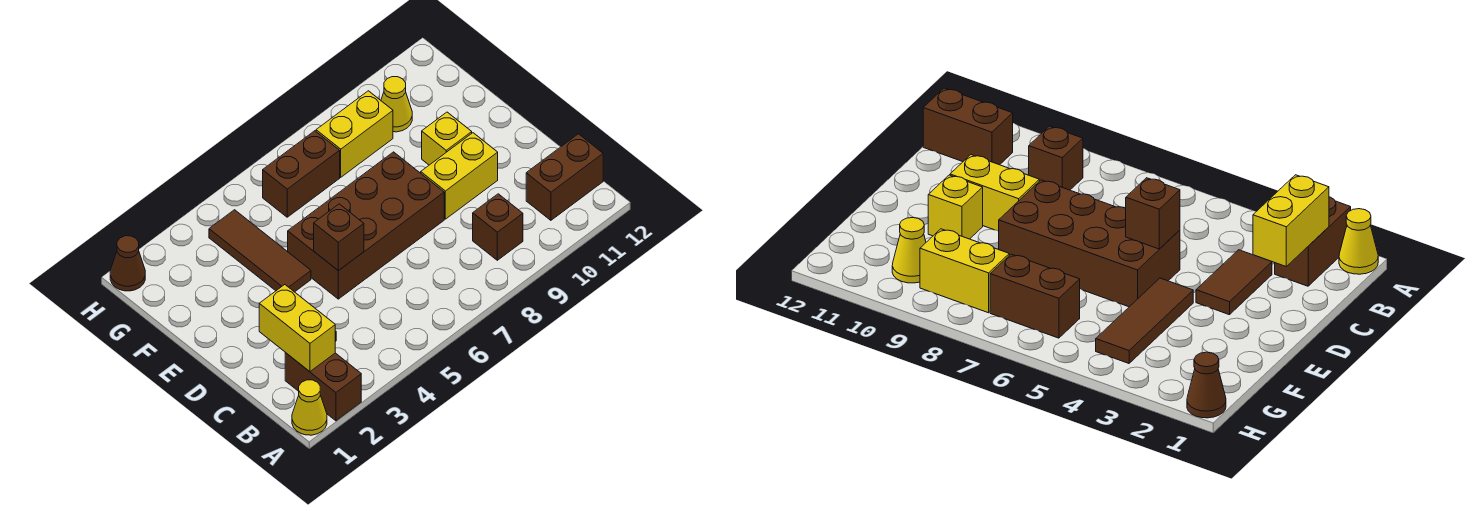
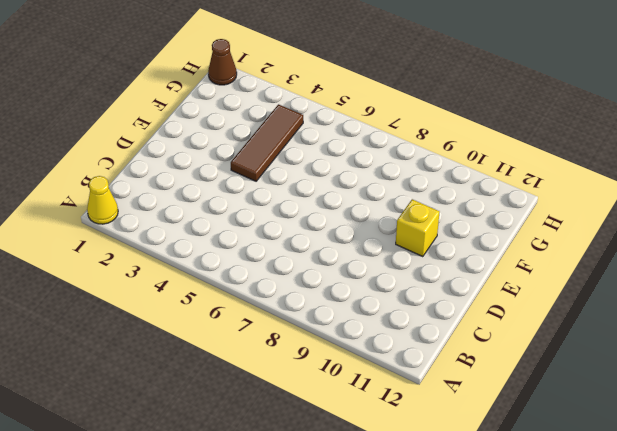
none -> brown brick A2:B2 level 1
none -> brown brick B9 level 1
none -> brown brick B11:B12 level 1

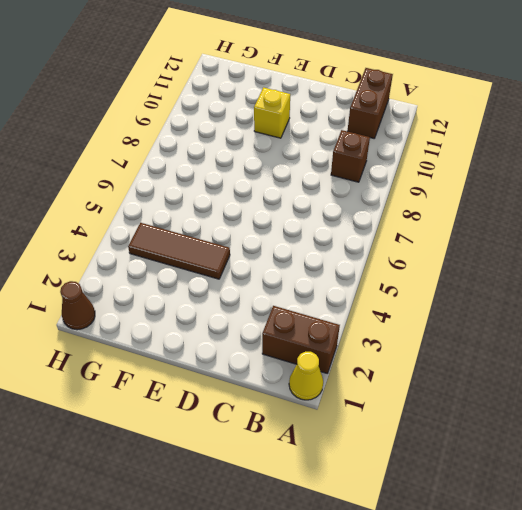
none -> brown tile C3:D3 level 1
none -> brown brick D5:E8 level 1
none -> yellow brick D9:D10 level 1

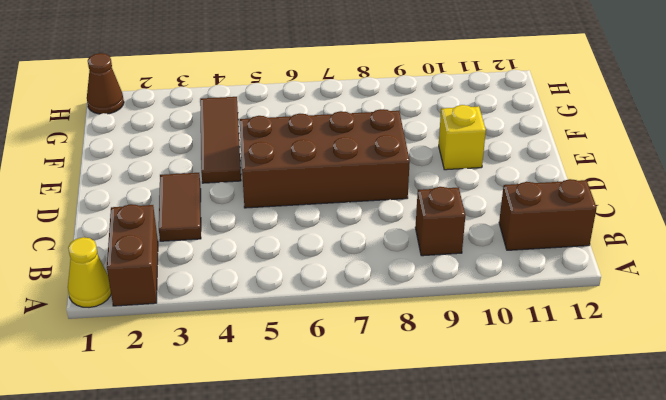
none -> yellow brick D9:D10 level 1
none -> brown brick G6:G7 level 1
none -> yellow brick G8:G9 level 1

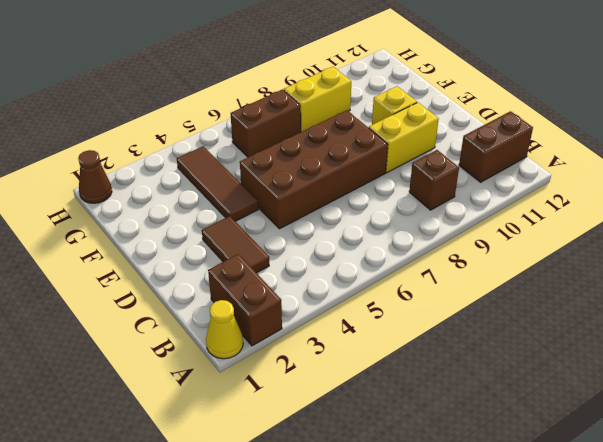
none -> yellow cone G10 level 1
none -> yellow brick B2:C2 level 2
none -> brown brick D5 level 2

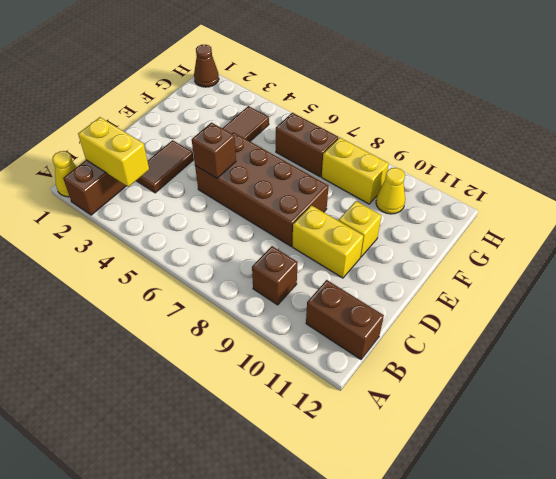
yellow brick B2:B3 level 2 -> yellow brick B2:C2 level 2

